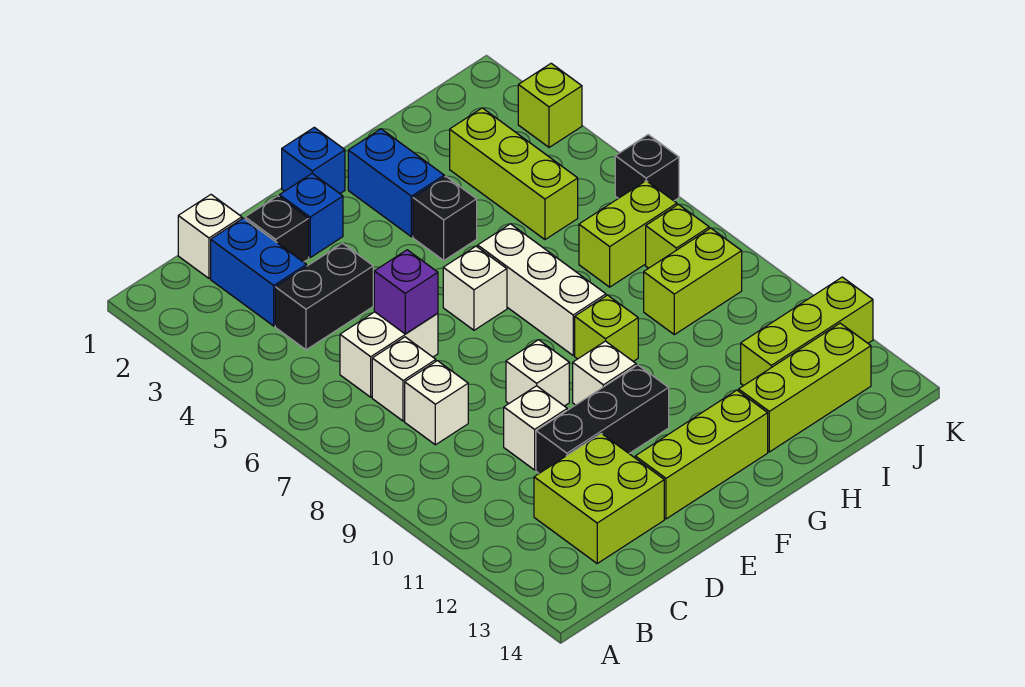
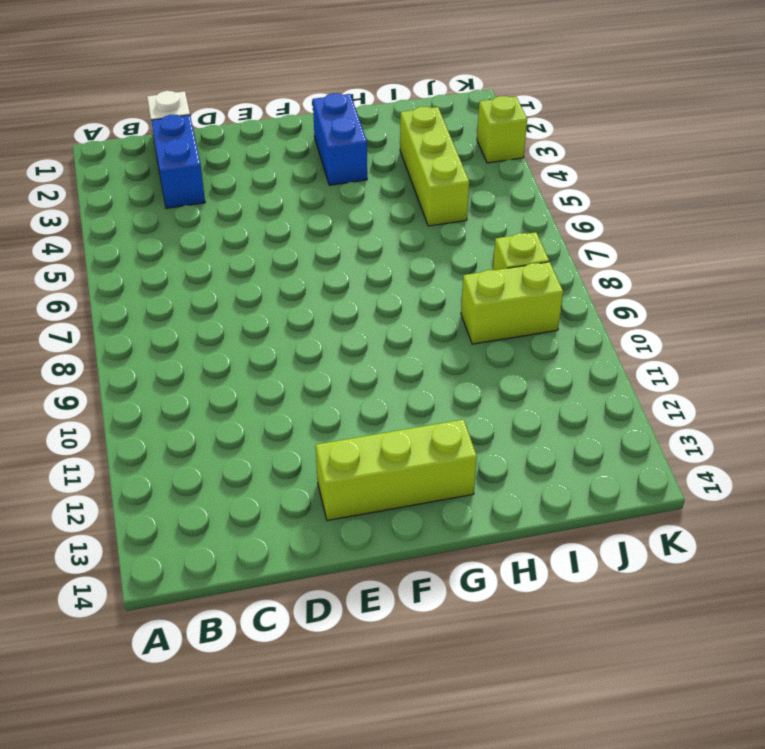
none -> black brick C4:D4 level 1
none -> white brick C6:D6 level 1
none -> white brick C7 level 1

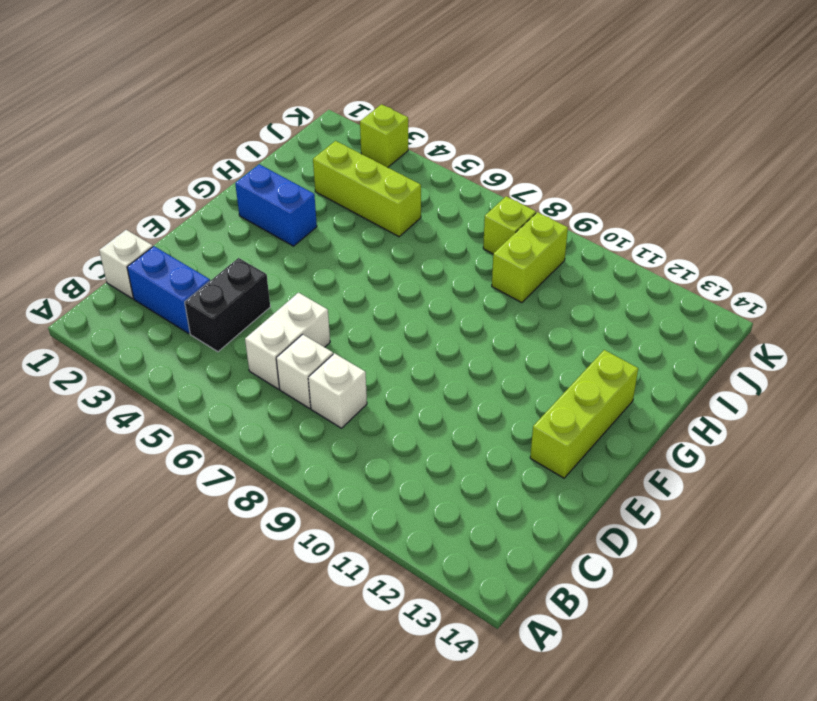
none -> lime brick C12:D13 level 1
none -> black brick D2 level 1
none -> white brick D10 level 1

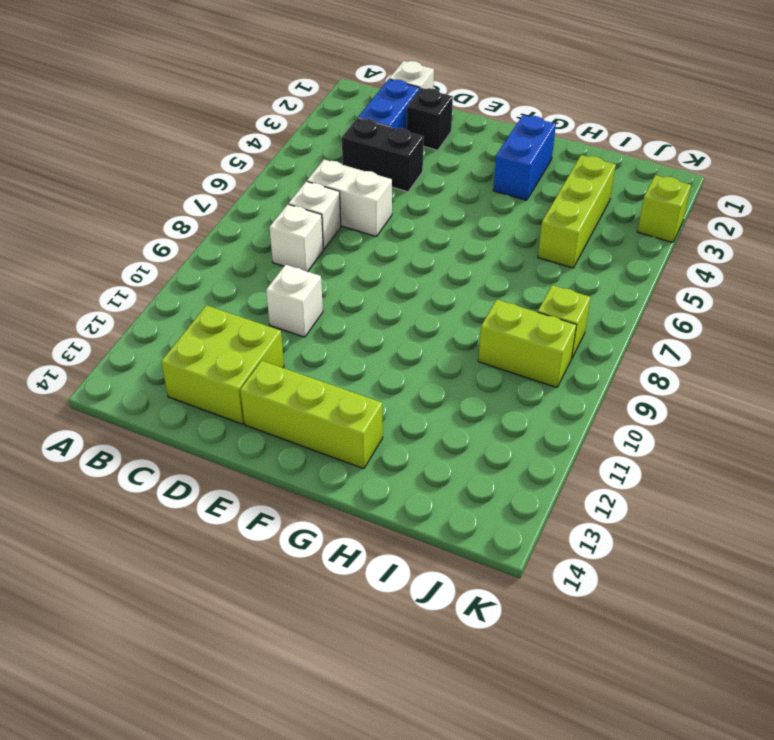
none -> black brick D11:F11 level 1
none -> blue brick E2 level 1
none -> white brick E9 level 1

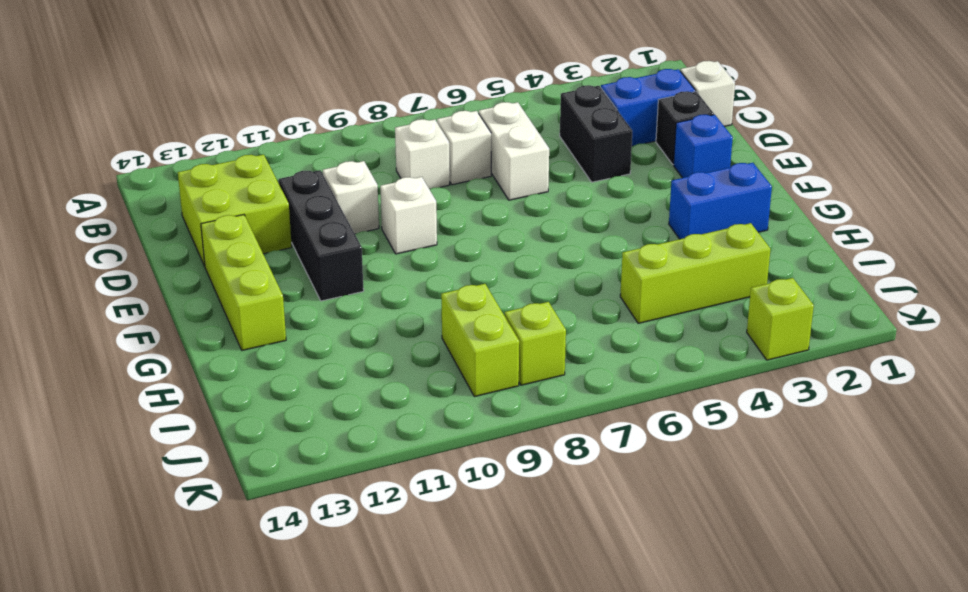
none -> blue brick F1 level 1
none -> white brick F6 level 1
none -> white brick F10 level 1

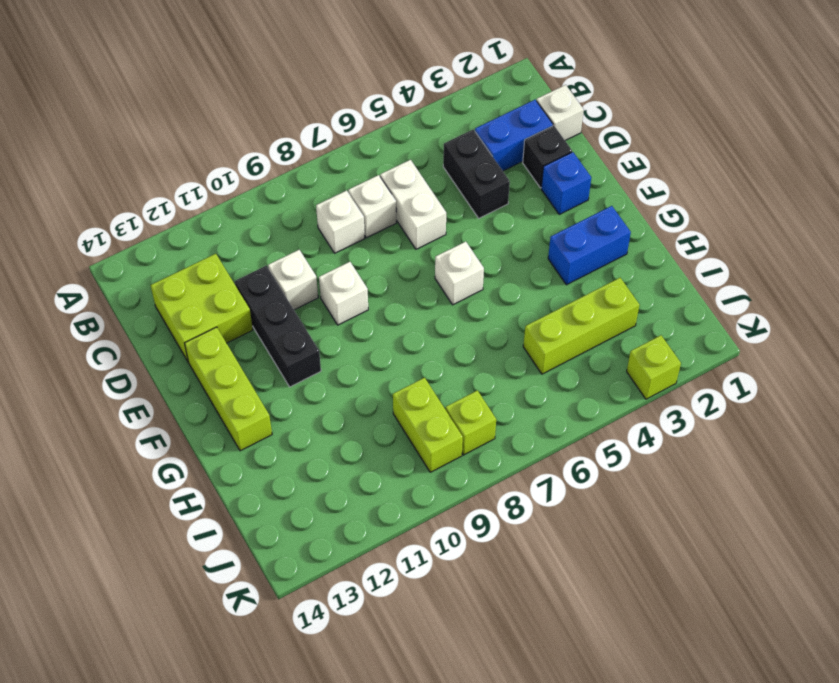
none -> blue brick F1 level 1
none -> white brick F10 level 1
none -> black brick G4 level 1

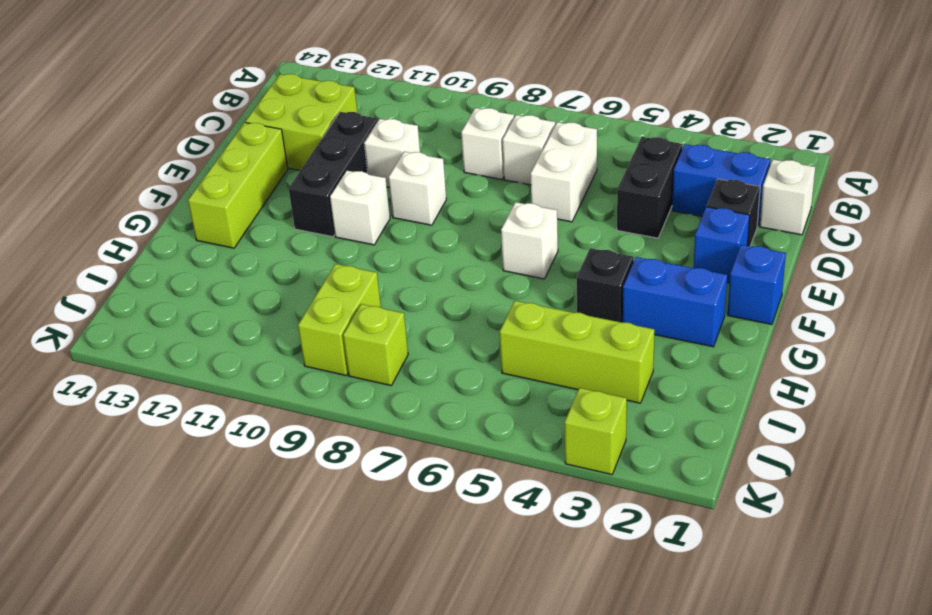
none -> white brick G6:G8 level 1
none -> lime brick G9 level 1
none -> lime brick H13:J13 level 1

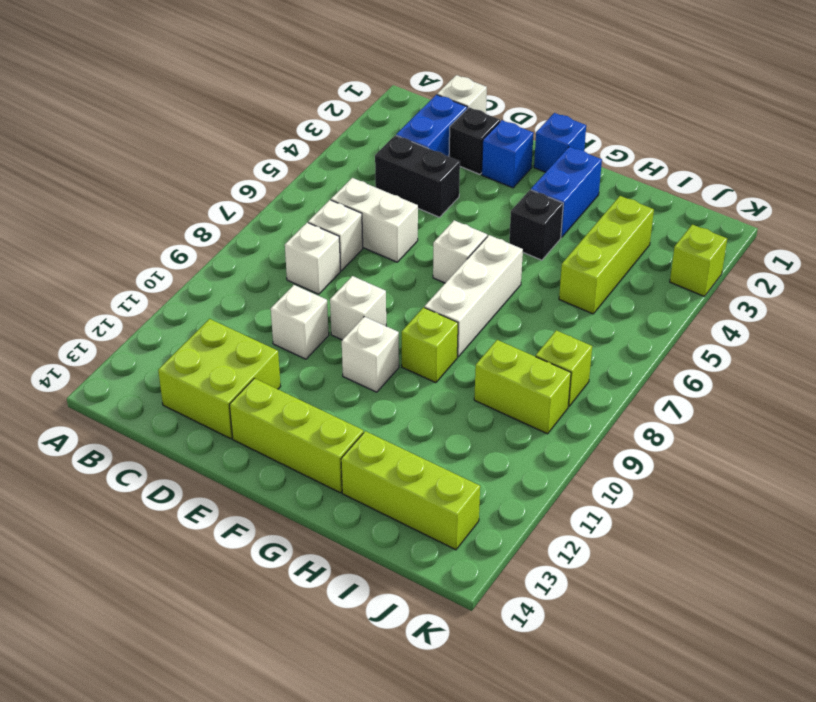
none -> black brick D11:F11 level 1
none -> lime brick I7:J7 level 1
none -> lime brick I12:K12 level 1

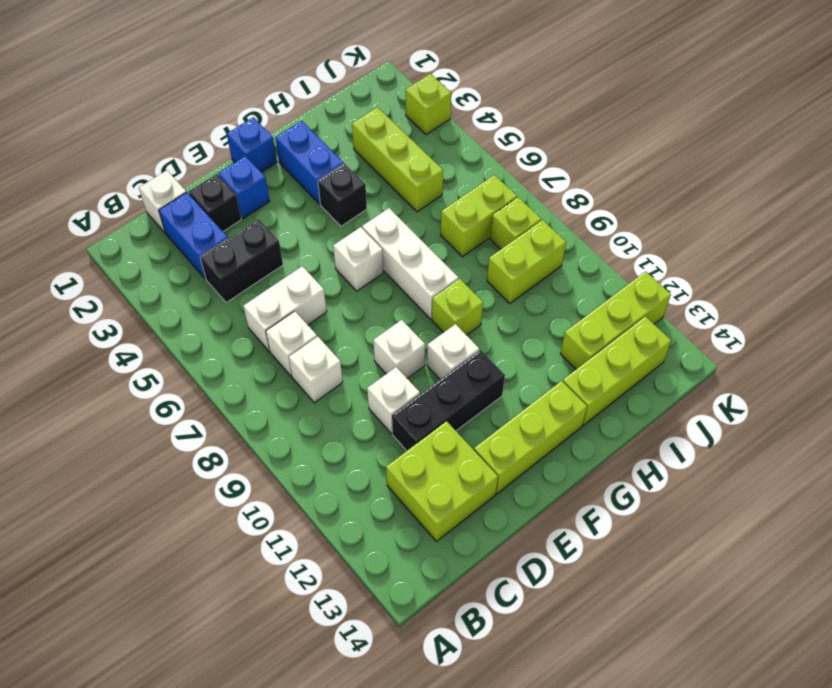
none -> black brick K6 level 1
none -> purple brick D6 level 2

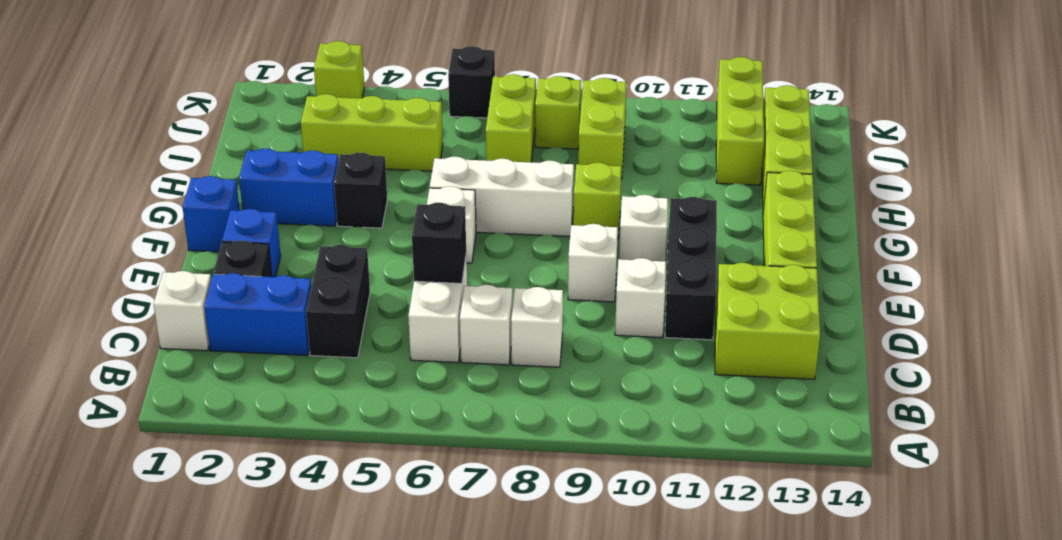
black brick D6 level 2 -> purple brick D6 level 2

